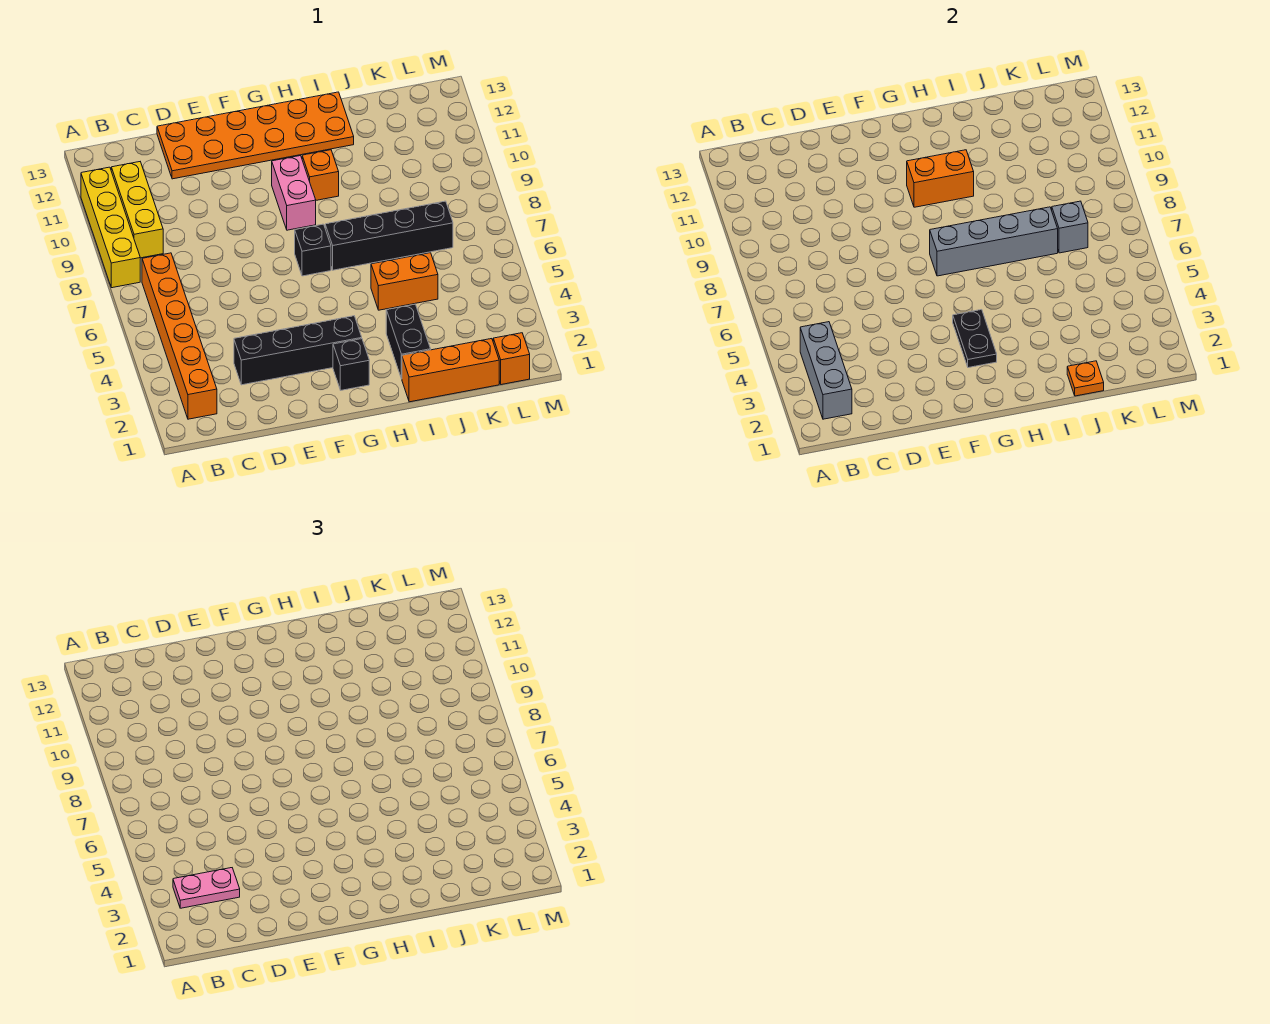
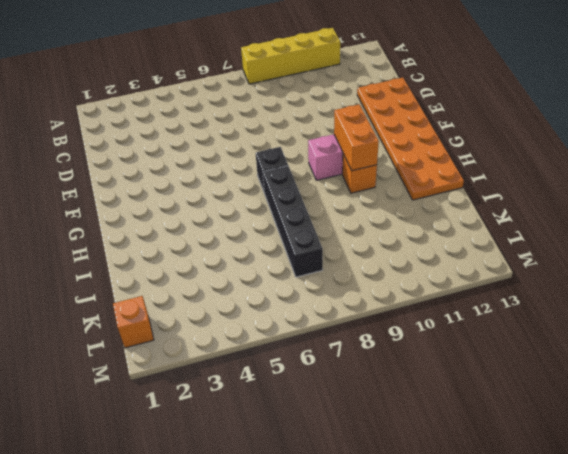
none -> orange brick B2:B7 level 1
none -> yellow brick B9:B11 level 1
none -> black brick D3:G3 level 1

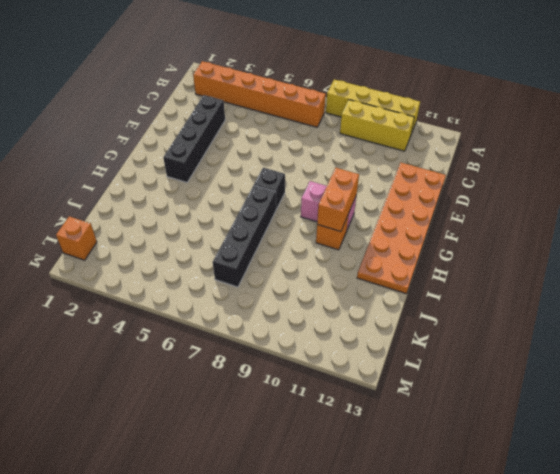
none -> black brick G2 level 1
none -> orange brick I1:K1 level 1
none -> black brick I2:I3 level 1

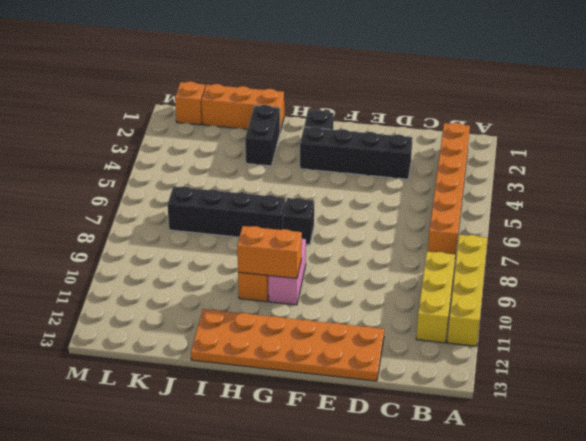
none -> orange brick I5:J5 level 1
none -> grey brick B2:B4 level 2
none -> black plate G3:G4 level 2

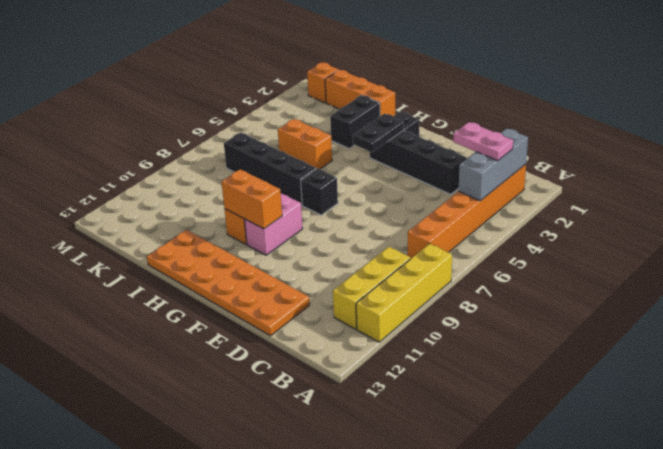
none -> grey brick G7:J7 level 2
none -> orange plate J1 level 2
none -> grey brick K7 level 2

